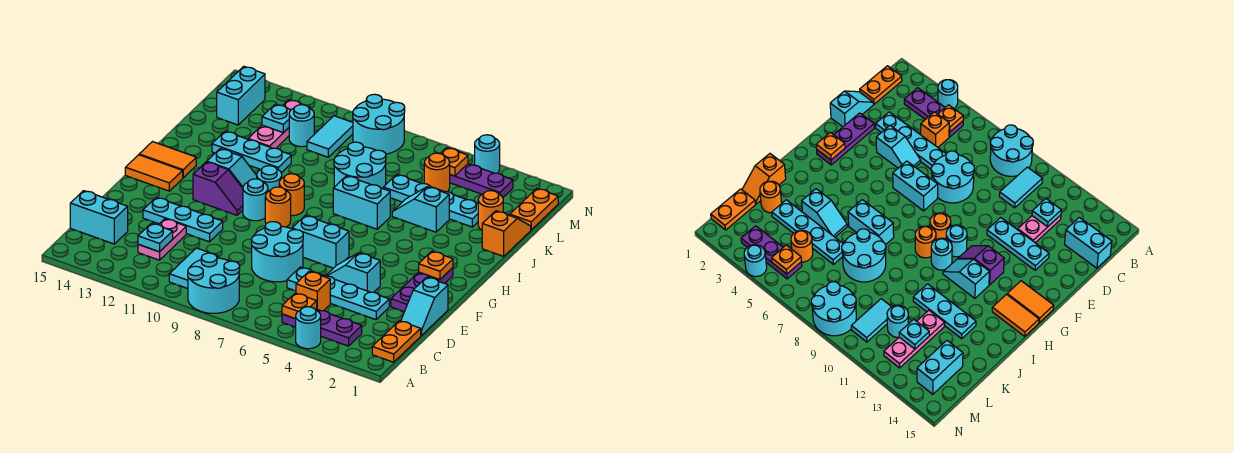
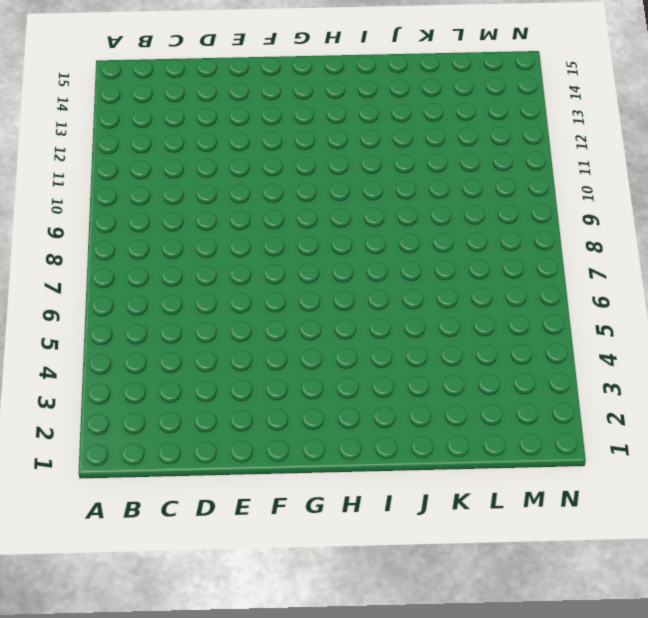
none -> cyan round brick A4 level 1
none -> cyan round brick A8:B9 level 1
none -> orange plate B1:C1 level 1
none -> purple plate B3:B5 level 1

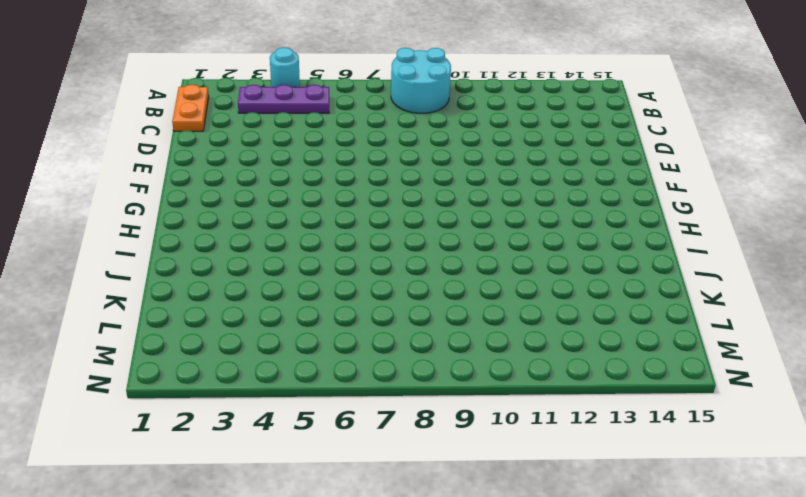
none -> cyan tile B10:C10 level 1
none -> orange brick C5 level 1
none -> pink plate C12:D12 level 1
none -> cyan brick C14:C15 level 1

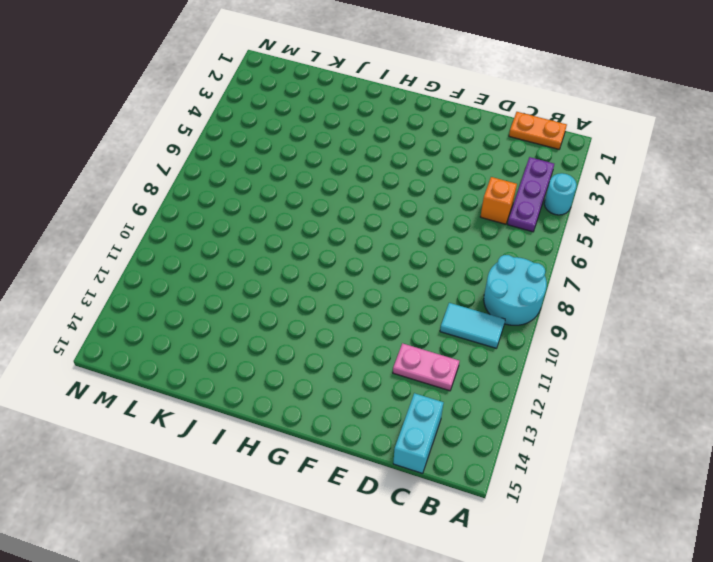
none -> cyan slope D1:E1 level 1 top E
none -> cyan plate D3:D6 level 1
none -> cyan round brick D7:E8 level 1
none -> purple plate E2:G2 level 1

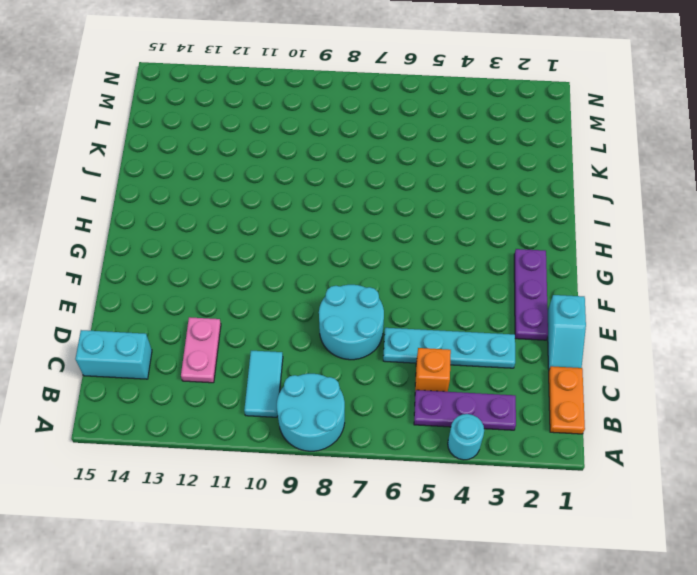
none -> cyan slope E4:E5 level 1 top 4
none -> cyan plate E11:E13 level 1
none -> cyan brick F6:F7 level 1
none -> orange round brick G9 level 1

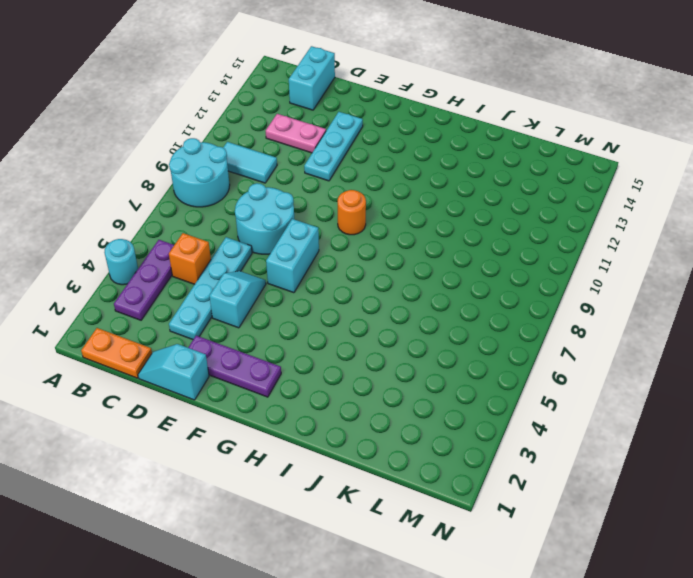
none -> cyan round brick G10 level 1
none -> purple slope G11:G12 level 1 top 12
none -> orange tile G14:G15 level 1
none -> orange round brick H9 level 1

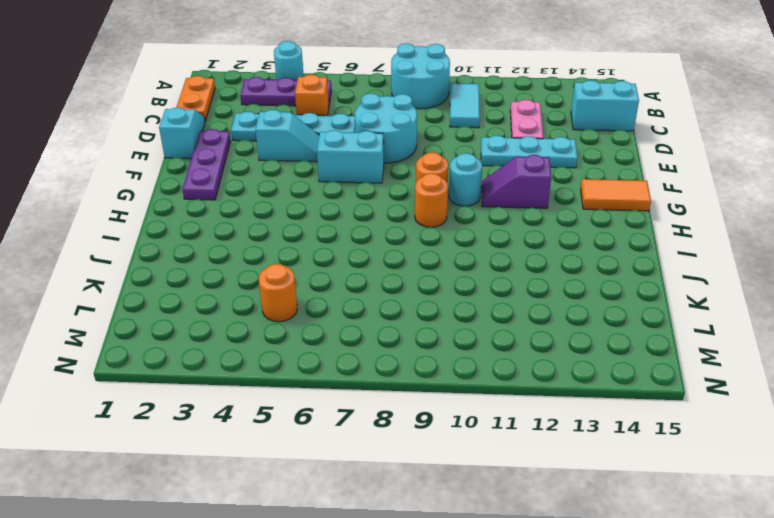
none -> cyan round brick H10 level 1
none -> cyan slope H11:H12 level 1 top 12
none -> orange tile H14:H15 level 1
none -> cyan brick I6:I7 level 1

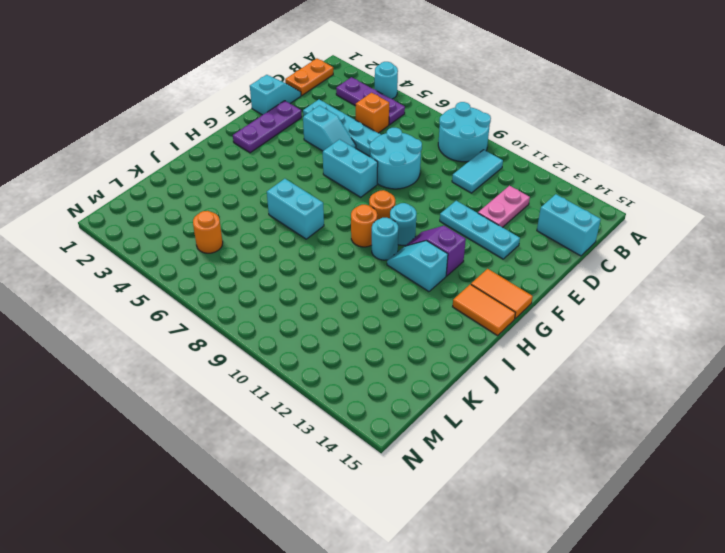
none -> orange slope J1:K1 level 1 top J
none -> cyan slope J4:J5 level 1 top 4
none -> cyan round brick J7:K8 level 1
none -> cyan plate J11:J13 level 1

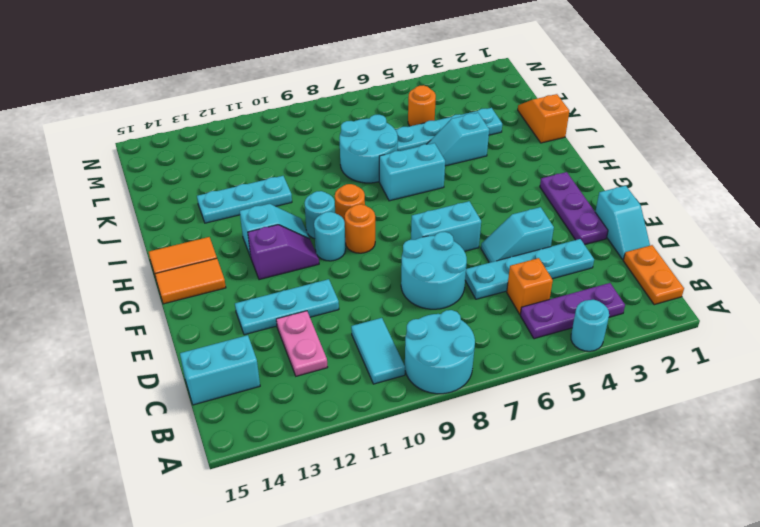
none -> orange round brick K2 level 1
none -> pink plate K12:M12 level 1
none -> orange plate L1:M1 level 1
none -> cyan tile L10:M10 level 1

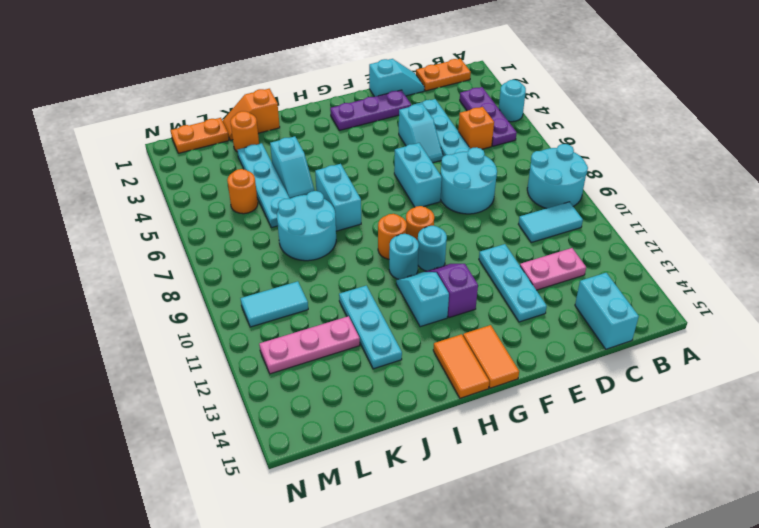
none -> cyan round brick L11 level 1
none -> cyan brick L14:M14 level 1
none -> purple plate M3:M5 level 1
none -> cyan round brick M8:N9 level 1

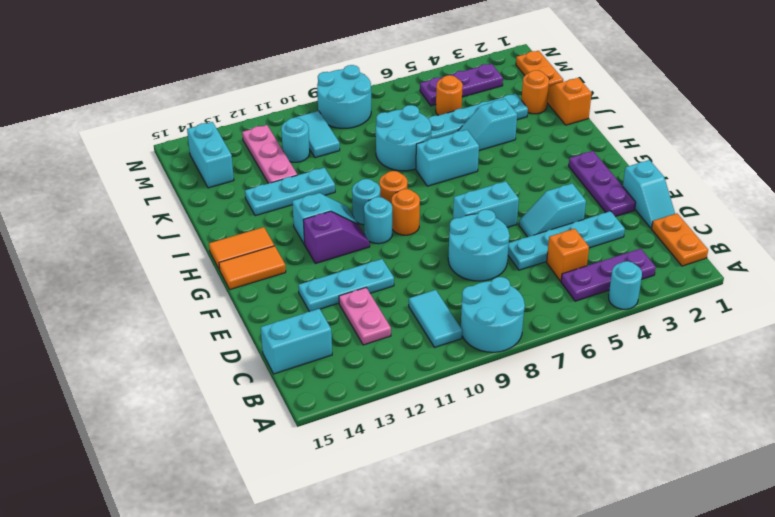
none -> cyan round brick N4 level 1
none -> orange plate B5 level 2
none -> cyan plate C12 level 2
none -> orange plate G2 level 2

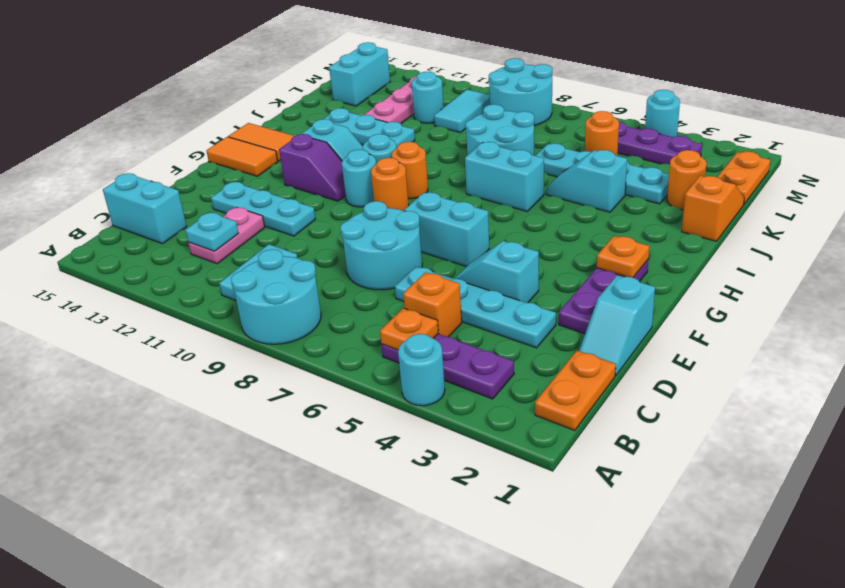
none -> cyan plate L12 level 2
none -> orange plate M5 level 2

